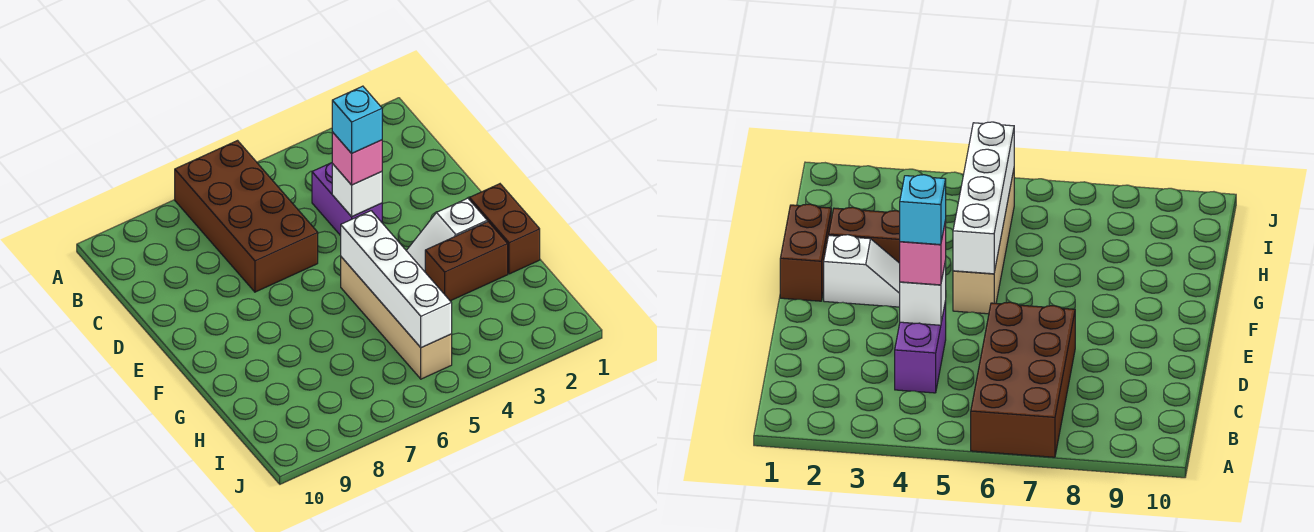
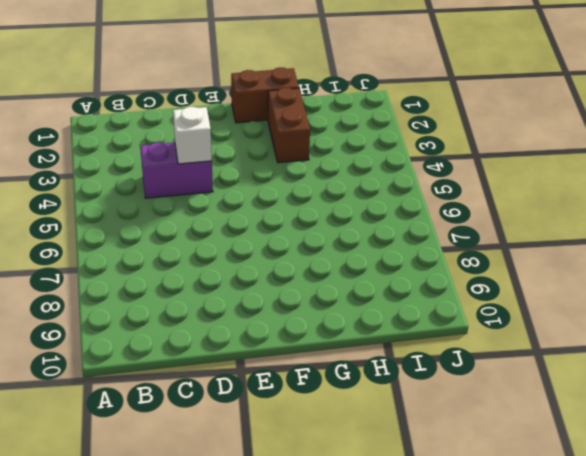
none -> brown brick A6:D7 level 1
none -> white slope F2:F3 level 1 top 2

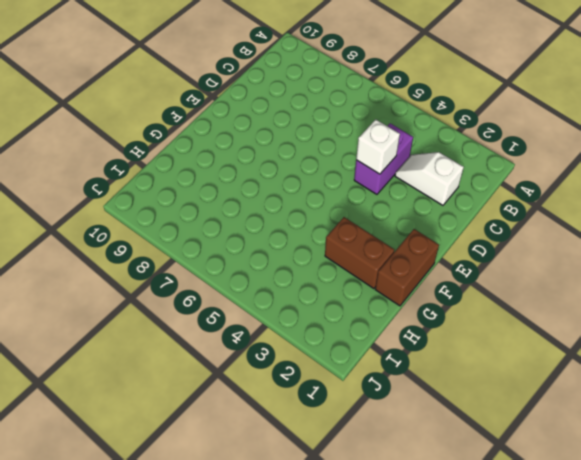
white slope C2:C3 level 1 top 2 -> white slope F2:F3 level 1 top 2
none -> brown brick A6:D7 level 1
none -> tan brick F5:I5 level 1

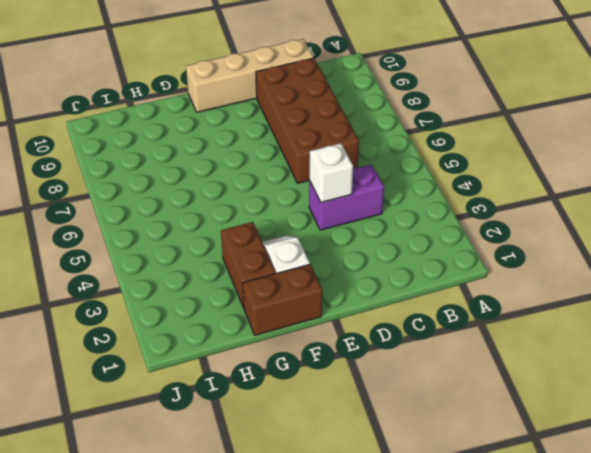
brown brick C6:D9 level 1 -> brown brick A6:D7 level 1
tan brick C10:F10 level 1 -> tan brick F5:I5 level 1
none -> white brick F5:I5 level 2
none -> pink brick D4 level 3

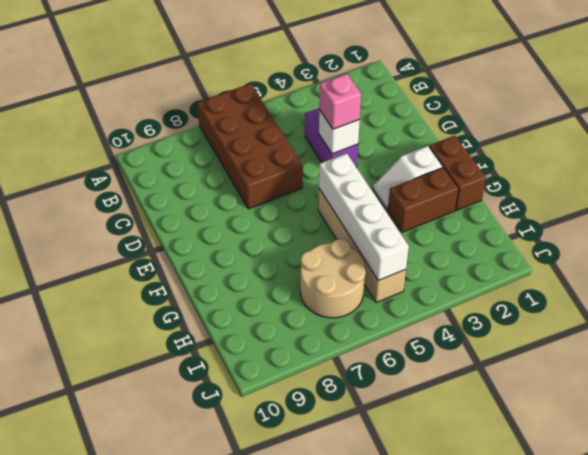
tan round brick H6:I7 level 1 -> none
none -> cyan brick D4 level 4

